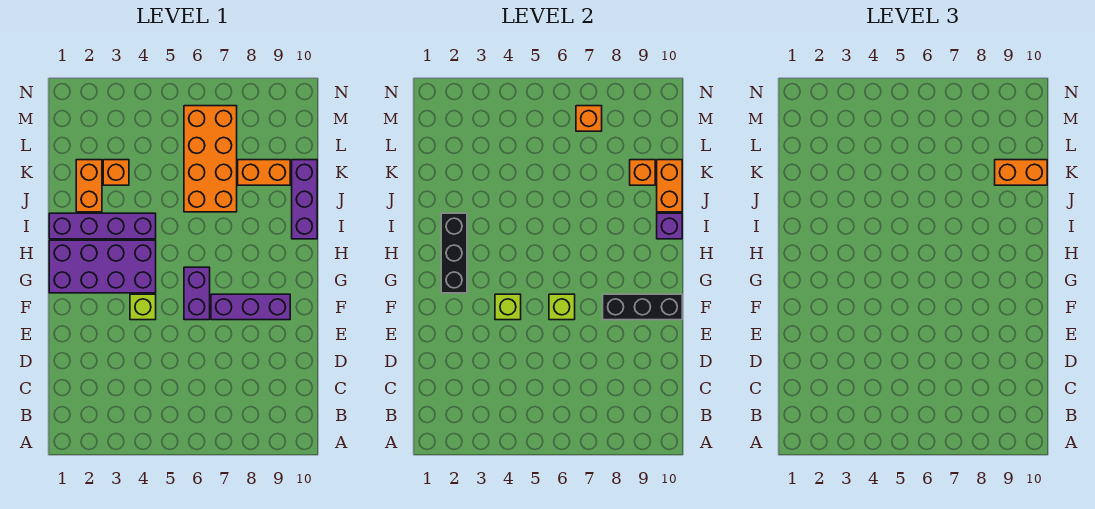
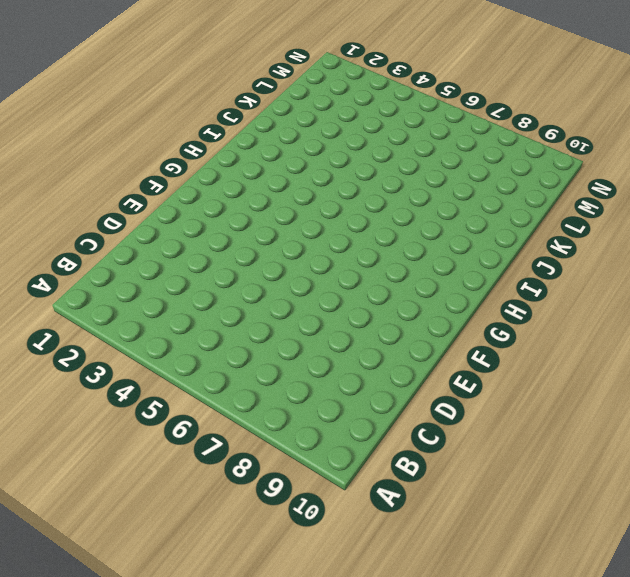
none -> lime brick F4 level 1
none -> purple brick F6:G6 level 1
none -> purple brick F7:F9 level 1

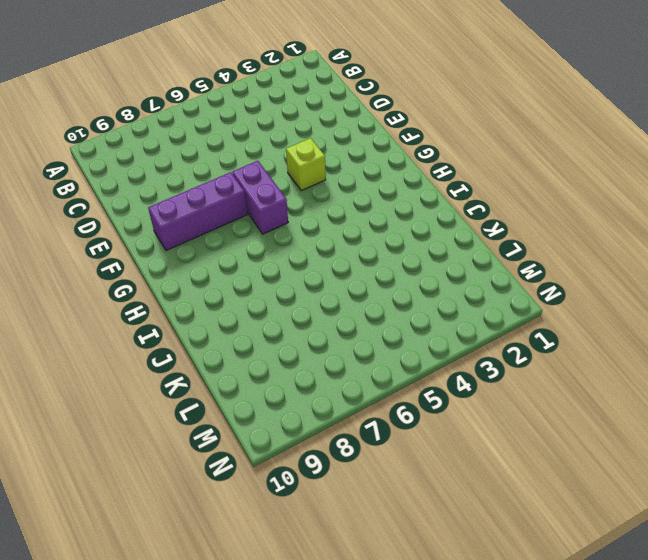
none -> purple brick G1:H4 level 1
none -> purple brick I1:I4 level 1
none -> purple brick I10:K10 level 1

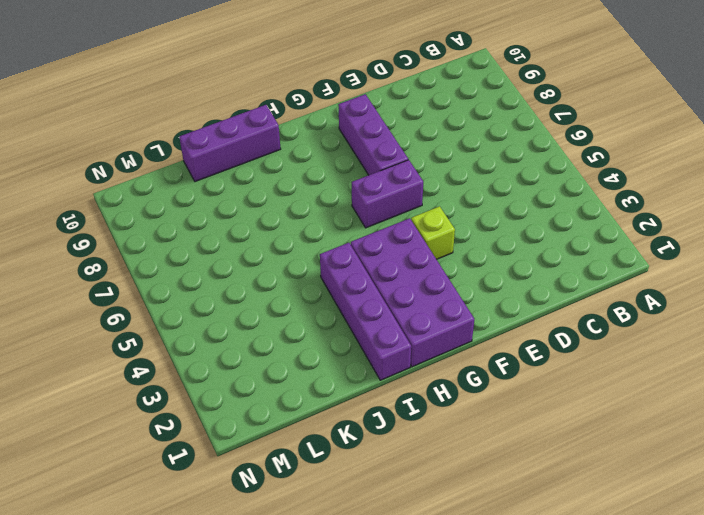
none -> orange brick J2:K2 level 1
none -> orange brick J6:M7 level 1
none -> orange brick K3 level 1

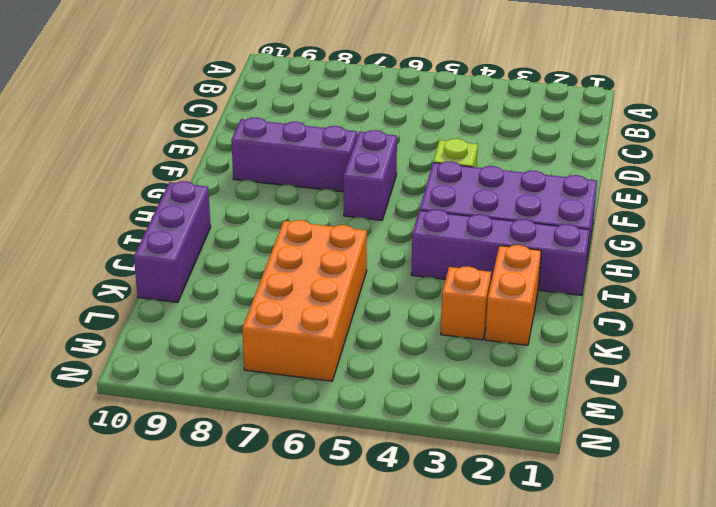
none -> orange brick K8:K9 level 1
none -> lime brick F4 level 2
none -> lime brick F6 level 2

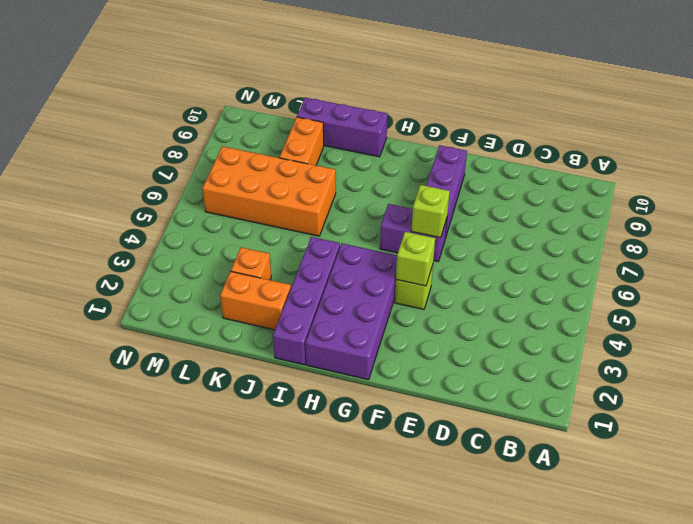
none -> black brick F8:F10 level 2
none -> black brick G2:I2 level 2
none -> purple brick I10 level 2

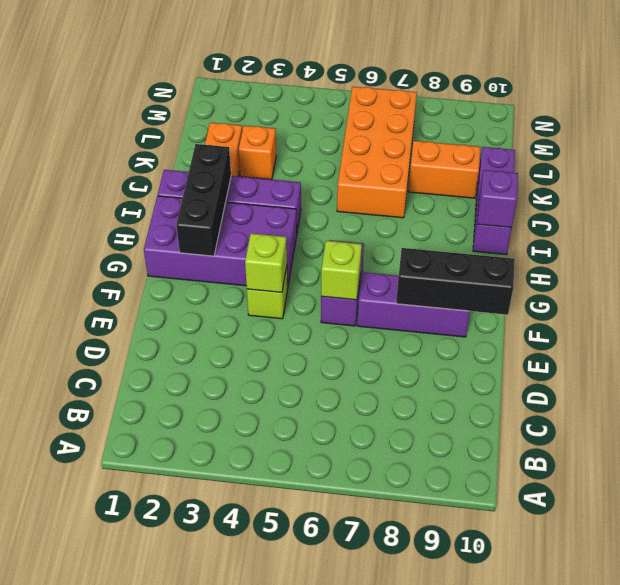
none -> orange brick J10:K10 level 2
none -> orange brick K9 level 2
none -> orange brick M7 level 2

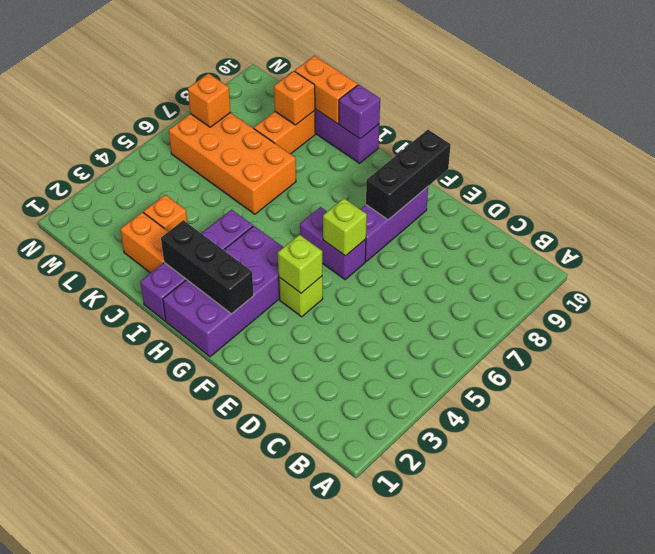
none -> orange brick K9:K10 level 3

